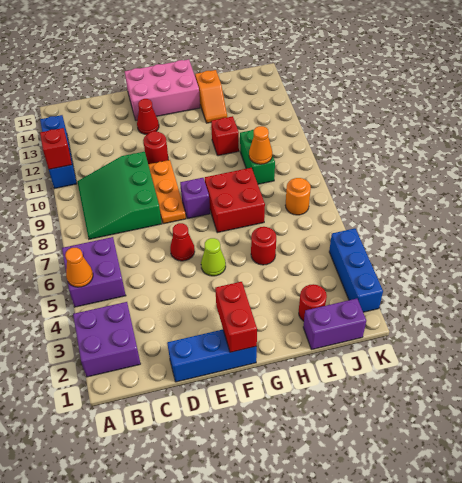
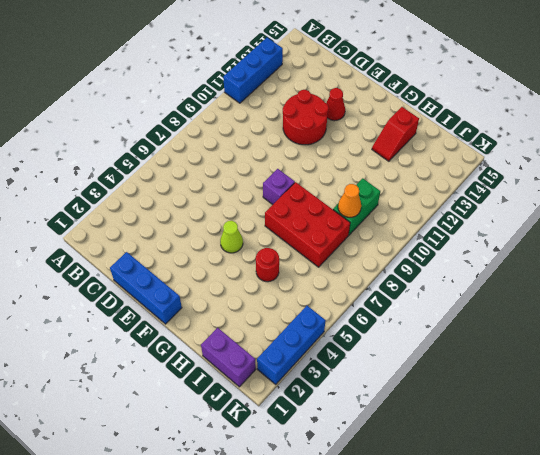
red round brick D11:E12 level 1 -> red round brick E11 level 1
red brick G7:I8 level 1 -> red brick G7:H8 level 1
red slope H13:H14 level 1 top 14 -> orange slope H13:H14 level 1 top 14
none -> purple brick A2:B3 level 1
none -> purple brick A5:B6 level 1
none -> green slope B8:D10 level 1 top D

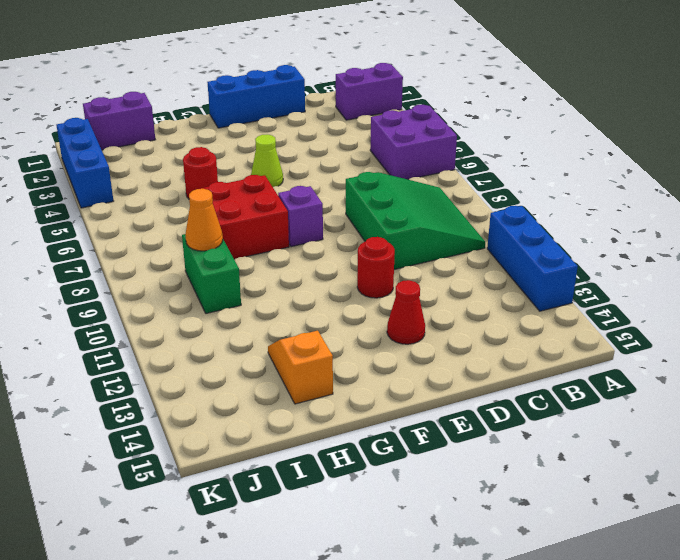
purple brick A2:B2 level 1 -> purple brick A2:B3 level 1
none -> red cone E6 level 1
none -> orange plate E8:E10 level 1
none -> pink brick E14:G15 level 1

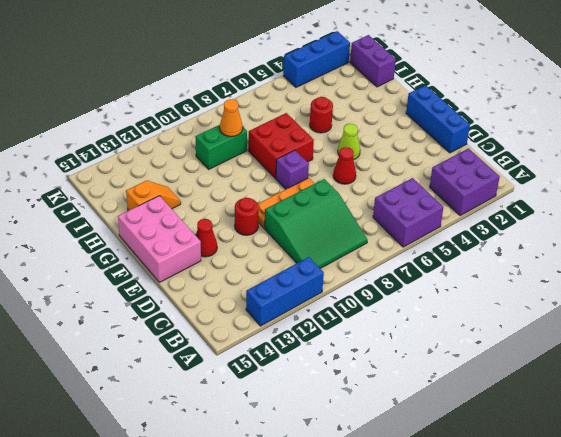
none -> red brick H11 level 1
none -> red round brick I2 level 1
none -> orange round brick J7 level 1

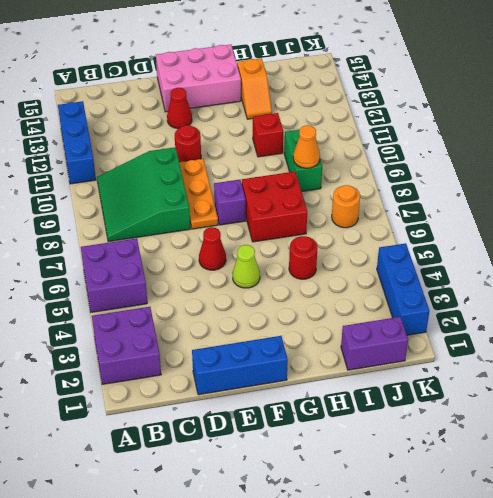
none -> red round brick I2 level 1
none -> orange cone A5 level 2
none -> red brick A11 level 2

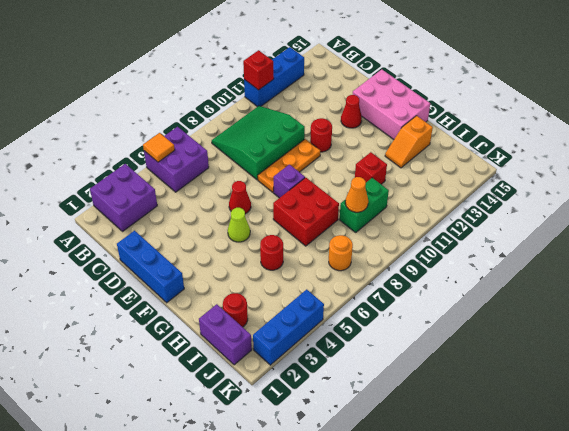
orange tile A5 level 2 -> orange cone A5 level 2
none -> red brick F1:F2 level 2

